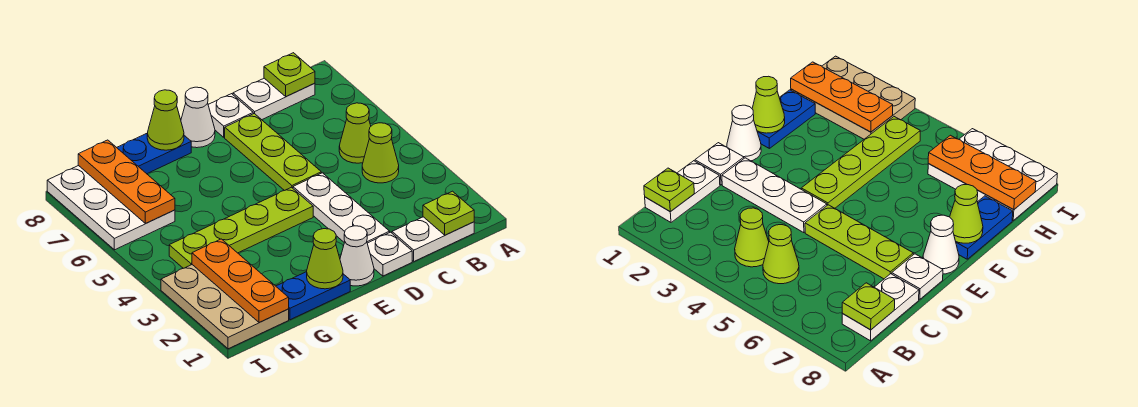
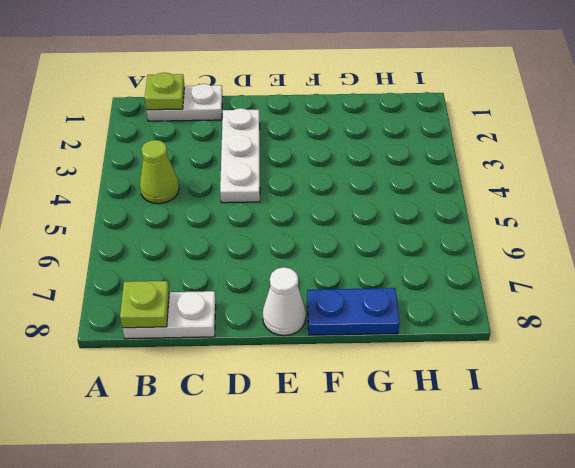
none -> lime cone B5 level 1
none -> white plate D1 level 1
none -> lime plate D5:D7 level 1

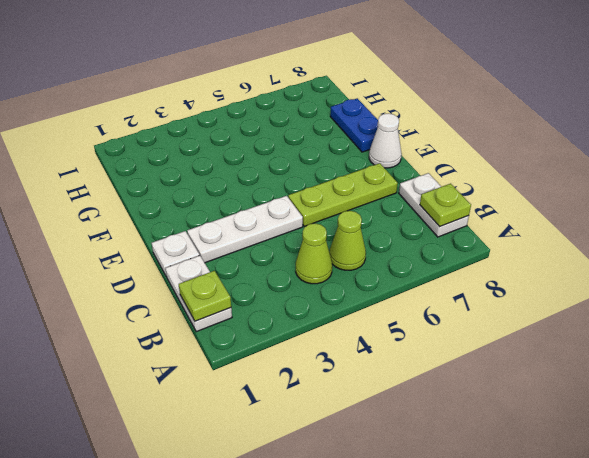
none -> white plate D8 level 1
none -> white cone E1 level 1
none -> lime plate E4:H4 level 1

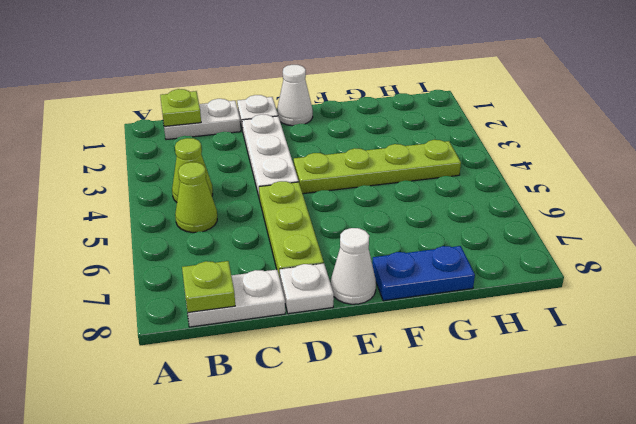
none -> blue plate F1:G1 level 1
none -> tan plate H1:I3 level 1
none -> white plate H6:I8 level 1

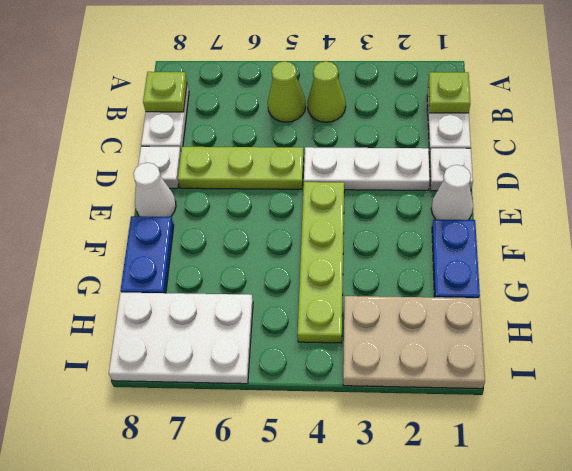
none -> lime cone F1 level 2
none -> lime cone F8 level 2
none -> orange plate H1:H3 level 2

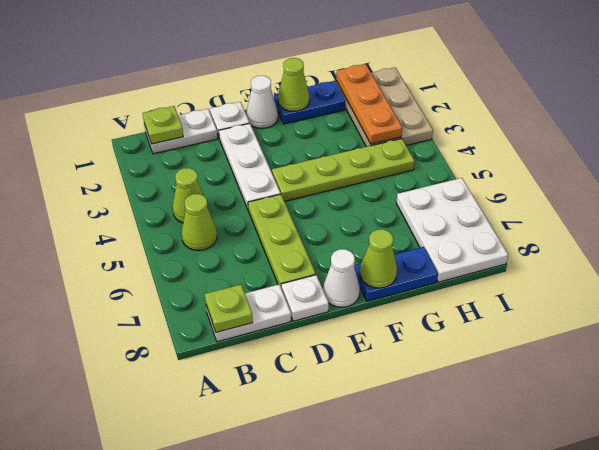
none -> orange plate H6:H8 level 2

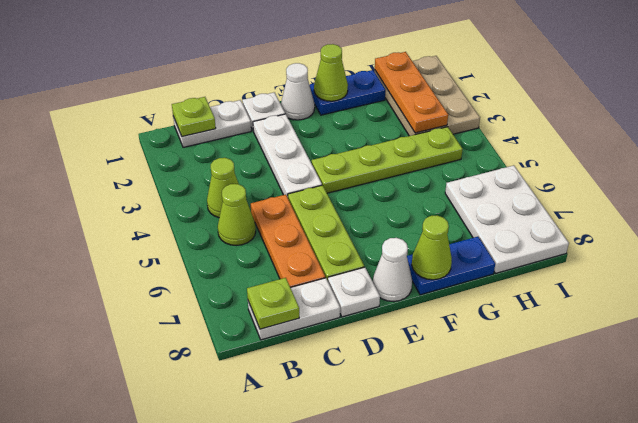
orange plate C5:C7 level 1 -> orange plate H6:H8 level 2

